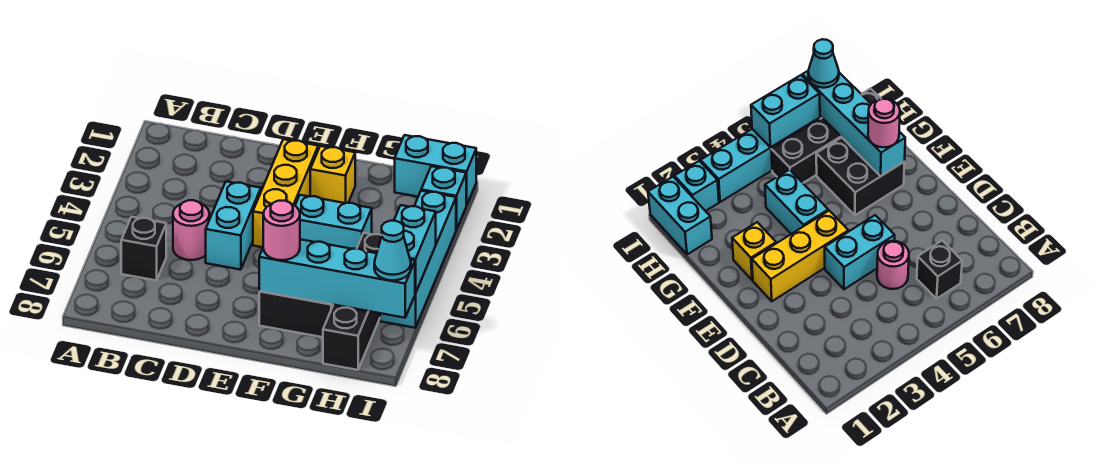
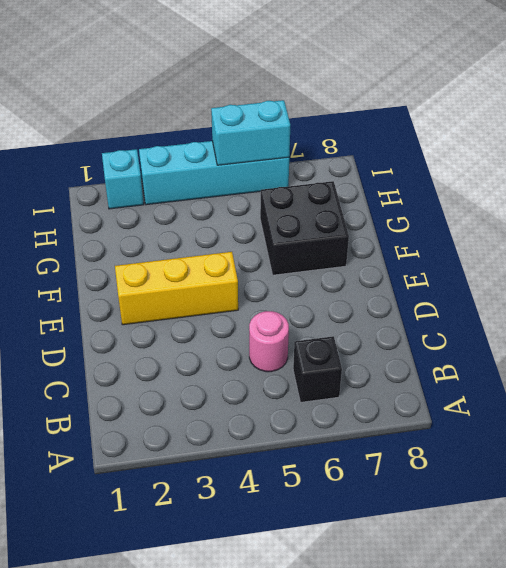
none -> cyan brick D4:D5 level 1
none -> yellow brick F2 level 1
none -> cyan brick F4:G4 level 1

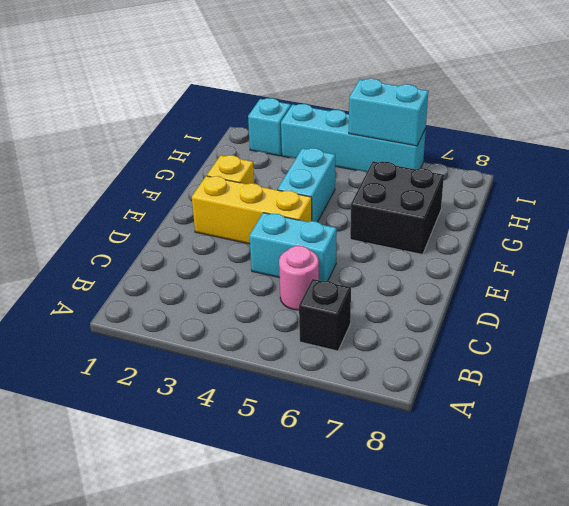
none -> cyan brick H1:I1 level 1
none -> black brick H5:H8 level 1
none -> cyan brick F7:I7 level 2

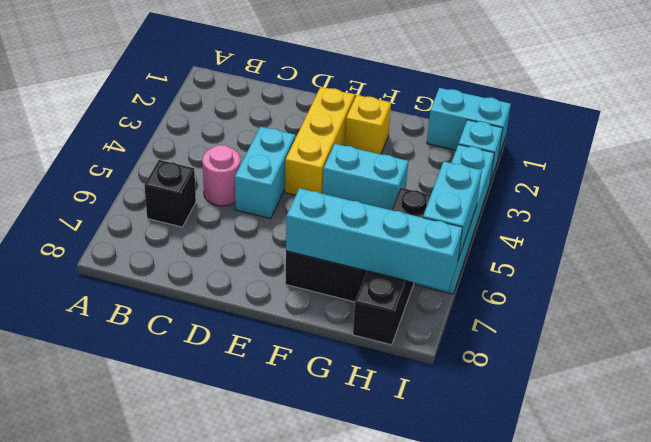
none -> pink round brick F7 level 3
none -> cyan cone I7 level 3

